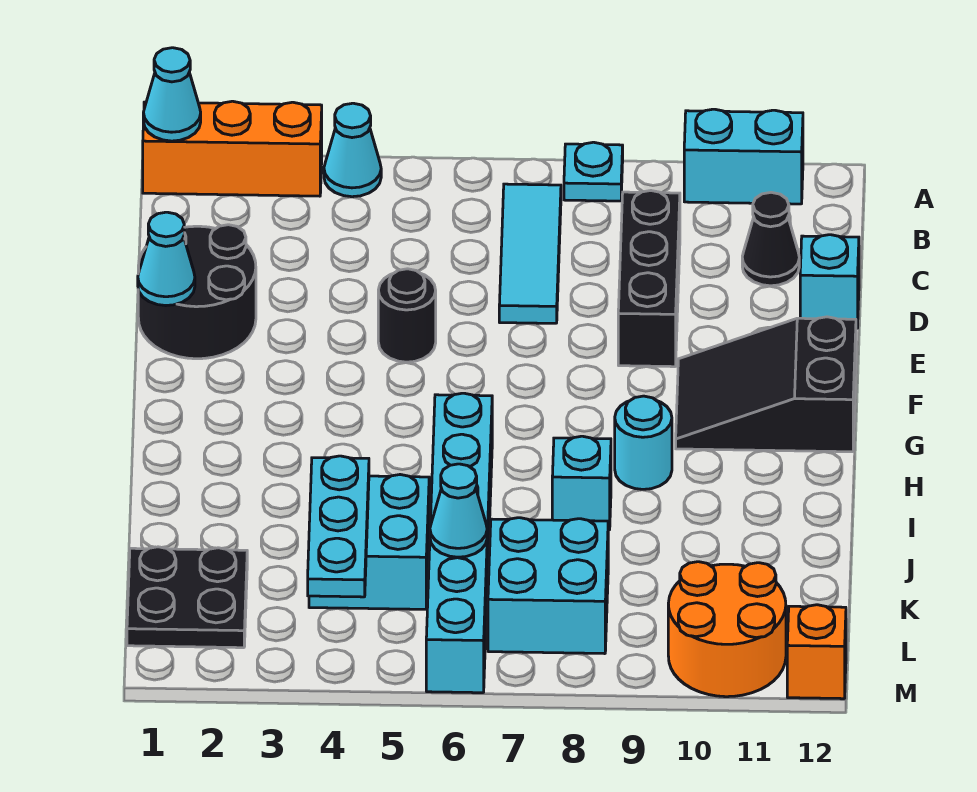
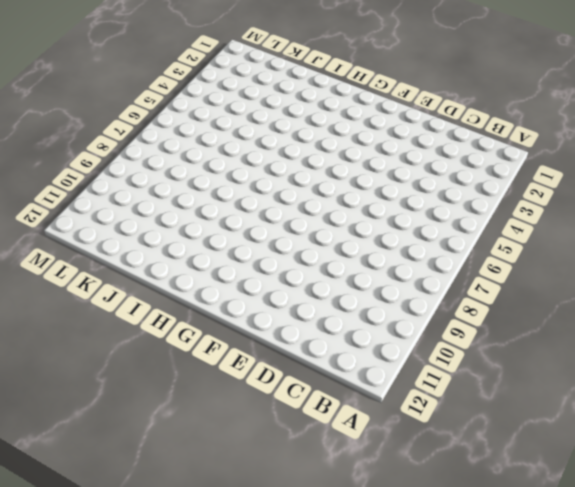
none -> orange brick A1:A3 level 1
none -> cyan cone A4 level 1
none -> cyan plate A8 level 1

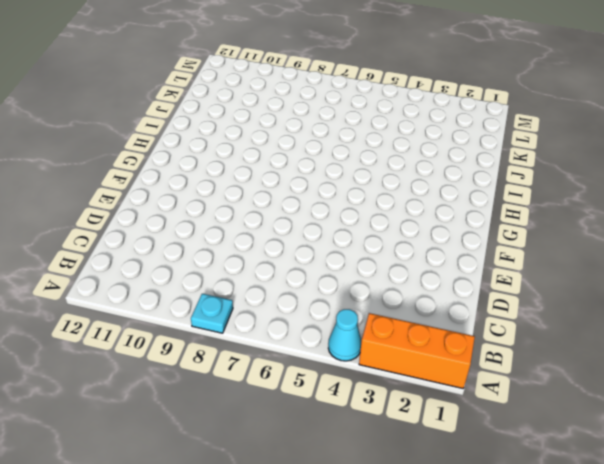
none -> cyan brick A10:A11 level 1
none -> cyan tile B7:D7 level 1
none -> black brick C9:E9 level 1

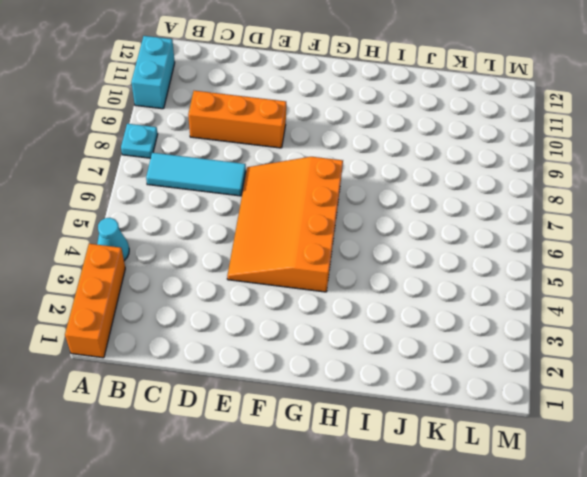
orange brick C9:E9 level 1 -> black brick C9:E9 level 1
orange slope E4:G7 level 1 top G -> black round brick E5 level 1
none -> black cone C11 level 1
none -> black round brick D1:E2 level 1
none -> cyan brick D12 level 1

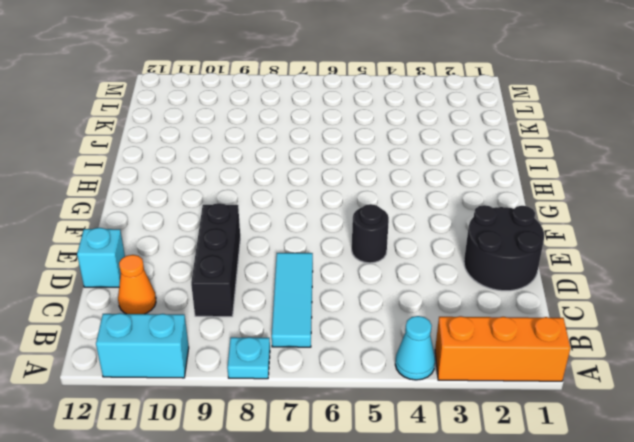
orange cone C11 level 1 -> black cone C11 level 1
none -> black slope F10:G12 level 1 top 12
none -> cyan brick H6:M6 level 1
none -> cyan round brick H9 level 1

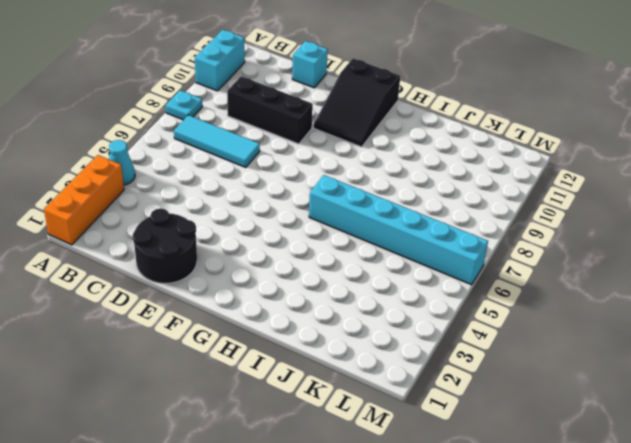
none -> black cone C11 level 1
none -> black round brick E5 level 1
none -> cyan round brick H9 level 1

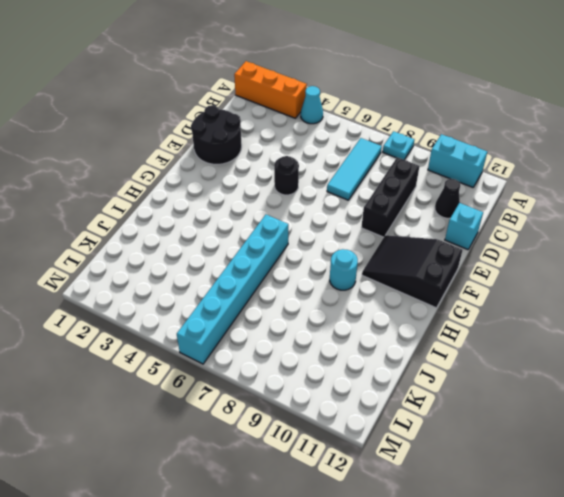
none -> cyan brick I8 level 1
none -> cyan brick J4:K5 level 1
none -> black plate K1:L2 level 1

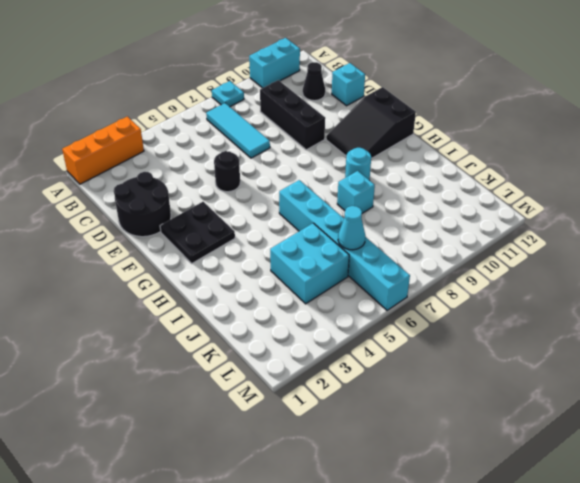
black plate F2:G3 level 1 -> black plate K1:L2 level 1
none -> cyan cone A4 level 1
none -> cyan brick K7:L8 level 1
none -> orange round brick L10:M11 level 1

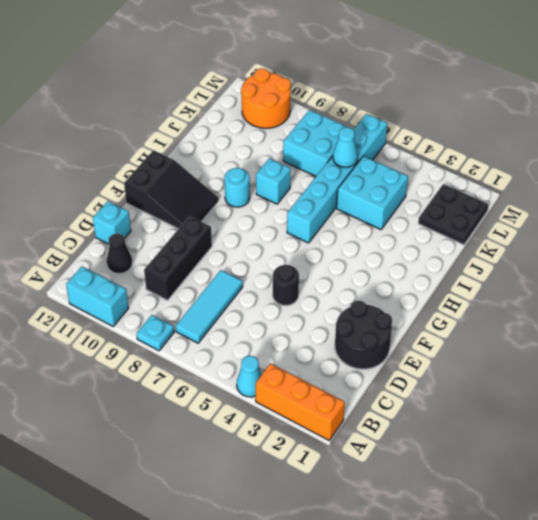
none -> orange brick M12 level 1
none -> cyan cone A1 level 2
none -> cyan cone E1 level 2

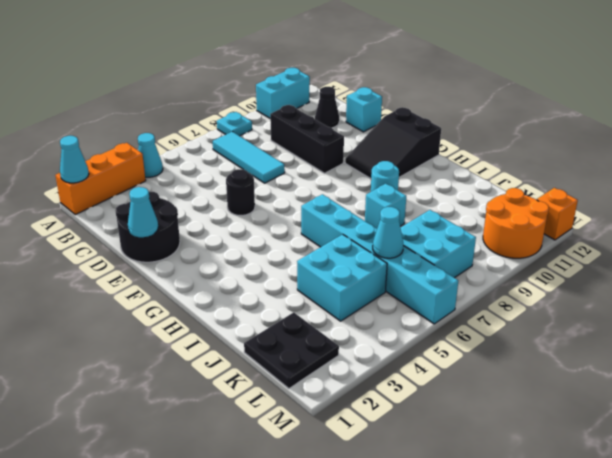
none -> cyan plate J4:L4 level 2

